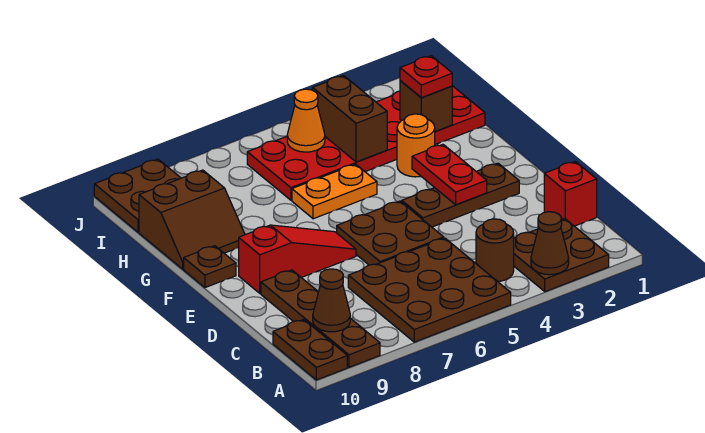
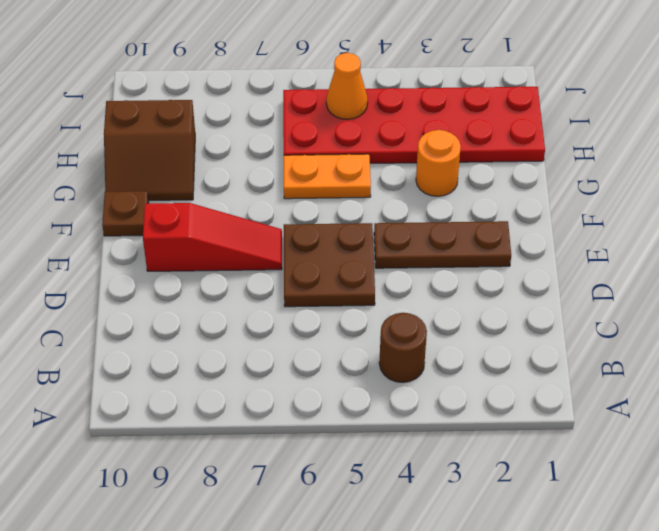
none -> brown plate A2:B3 level 1
none -> brown plate A5:C7 level 1
none -> brown plate A9:D9 level 1

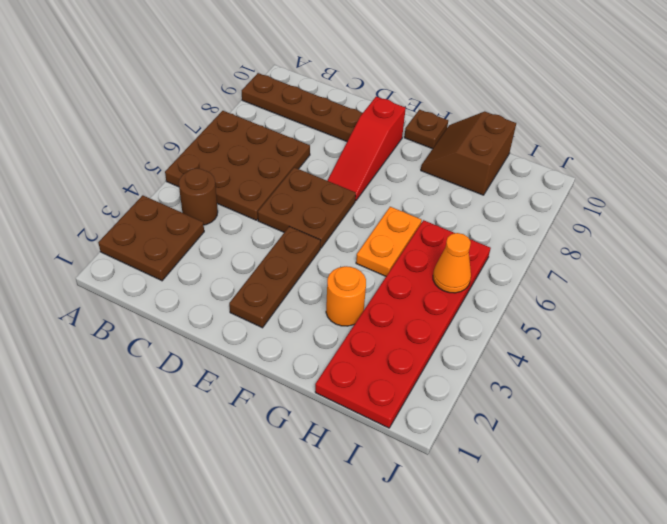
none -> brown plate A10:B10 level 1
none -> red brick C1 level 1
none -> brown plate I9:J10 level 1

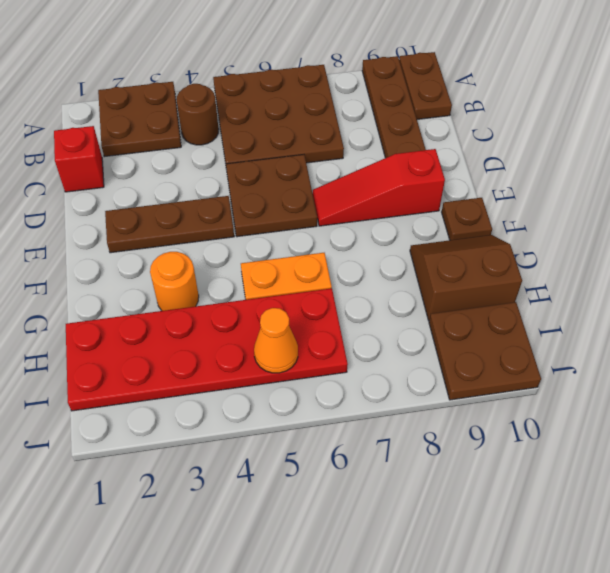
none -> brown cone A3 level 2
none -> brown cone B9 level 2
none -> red plate E3:F3 level 2

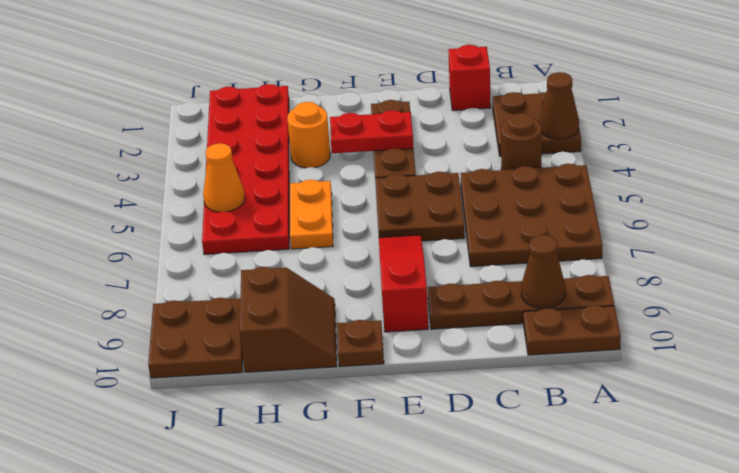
none -> brown brick H2 level 2
none -> brown brick H4:I4 level 2
none -> red plate H2 level 3

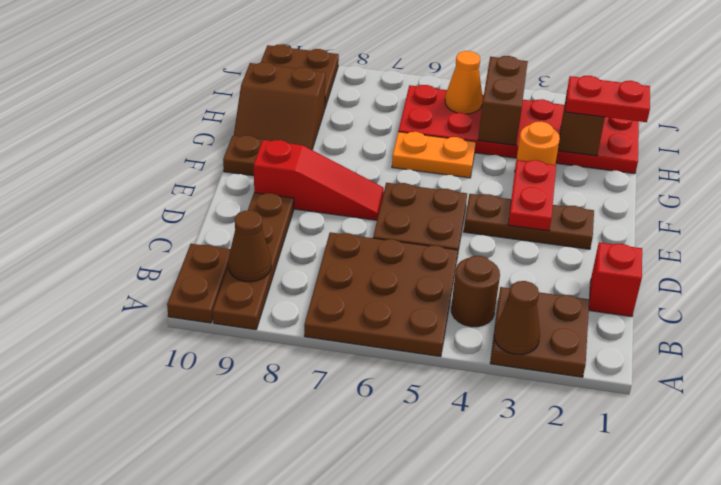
red plate H1:H2 level 3 -> red plate H2 level 3

